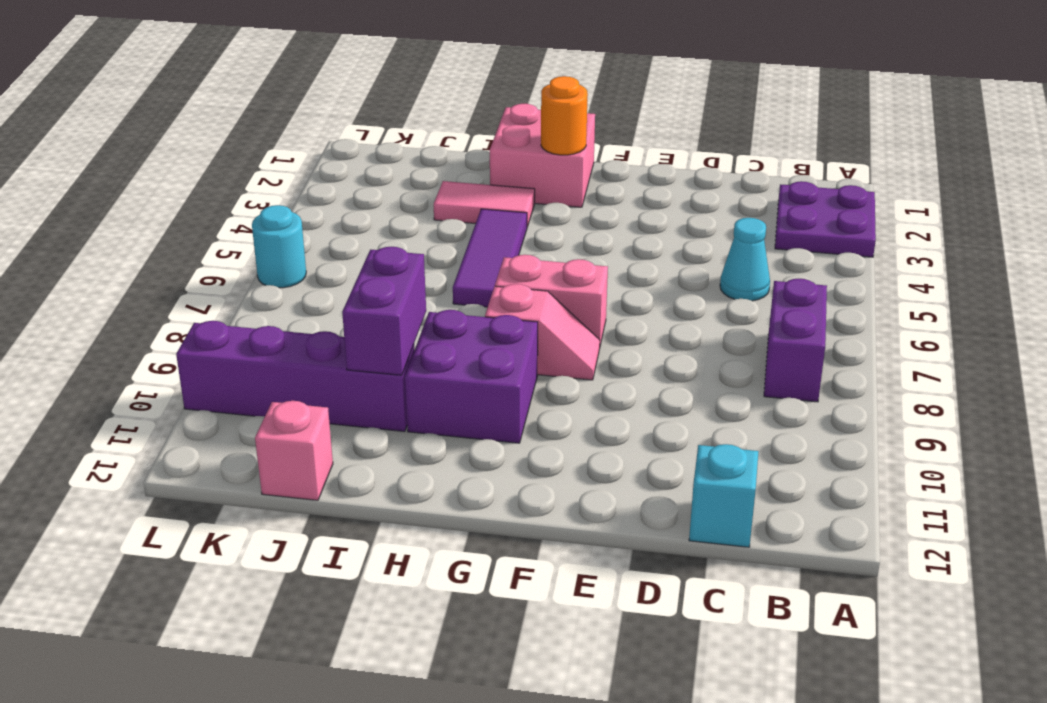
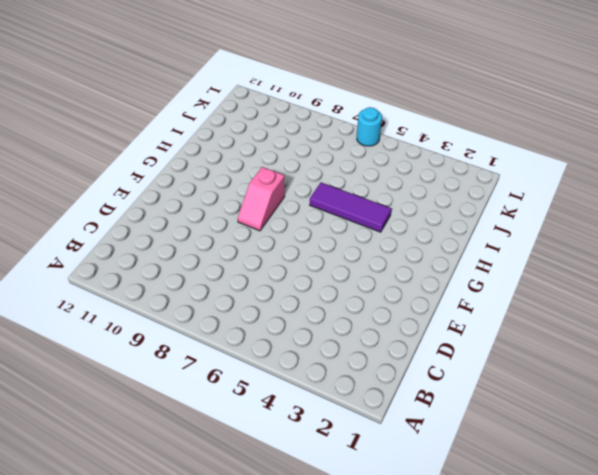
none -> purple plate A2:B3 level 1
none -> purple brick B7:B8 level 1
none -> cyan cone C5 level 1

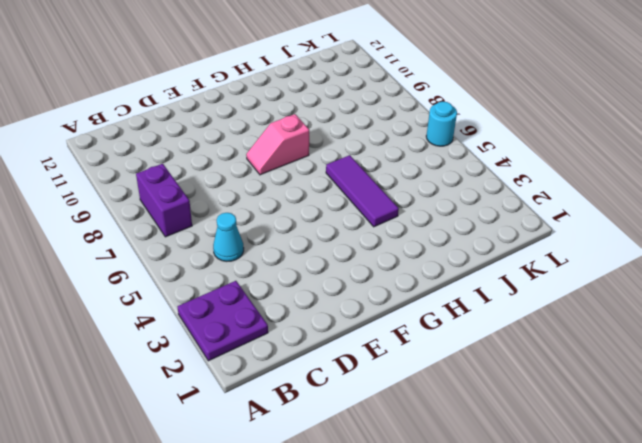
none -> cyan brick C12 level 1
none -> pink brick F7:G7 level 1
none -> pink brick G1:H2 level 1

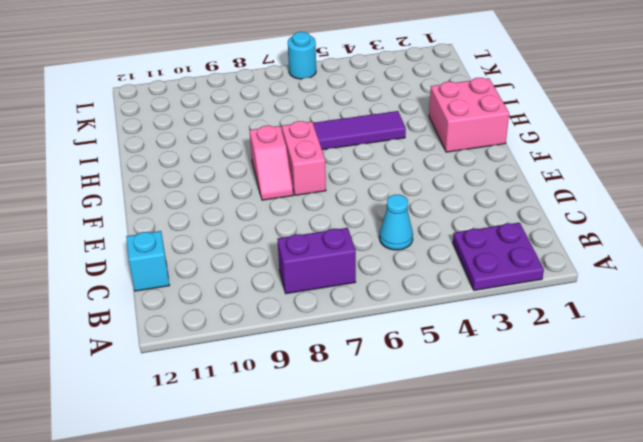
none -> purple brick G9:H10 level 1
none -> pink tile H3:I3 level 1
none -> purple brick I10:L10 level 1

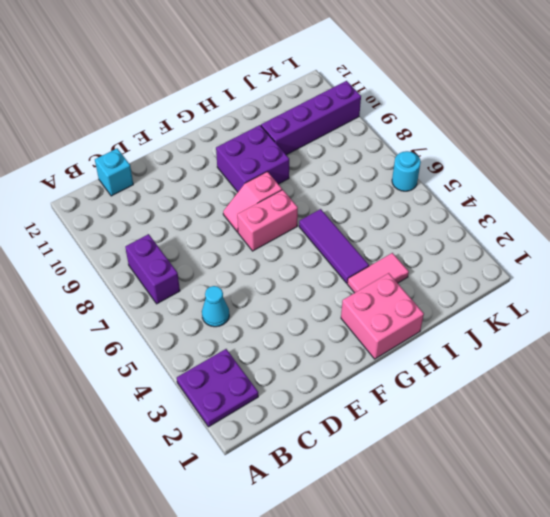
none -> pink brick J12 level 1
none -> orange round brick G2 level 2
none -> purple brick I9:I10 level 2

